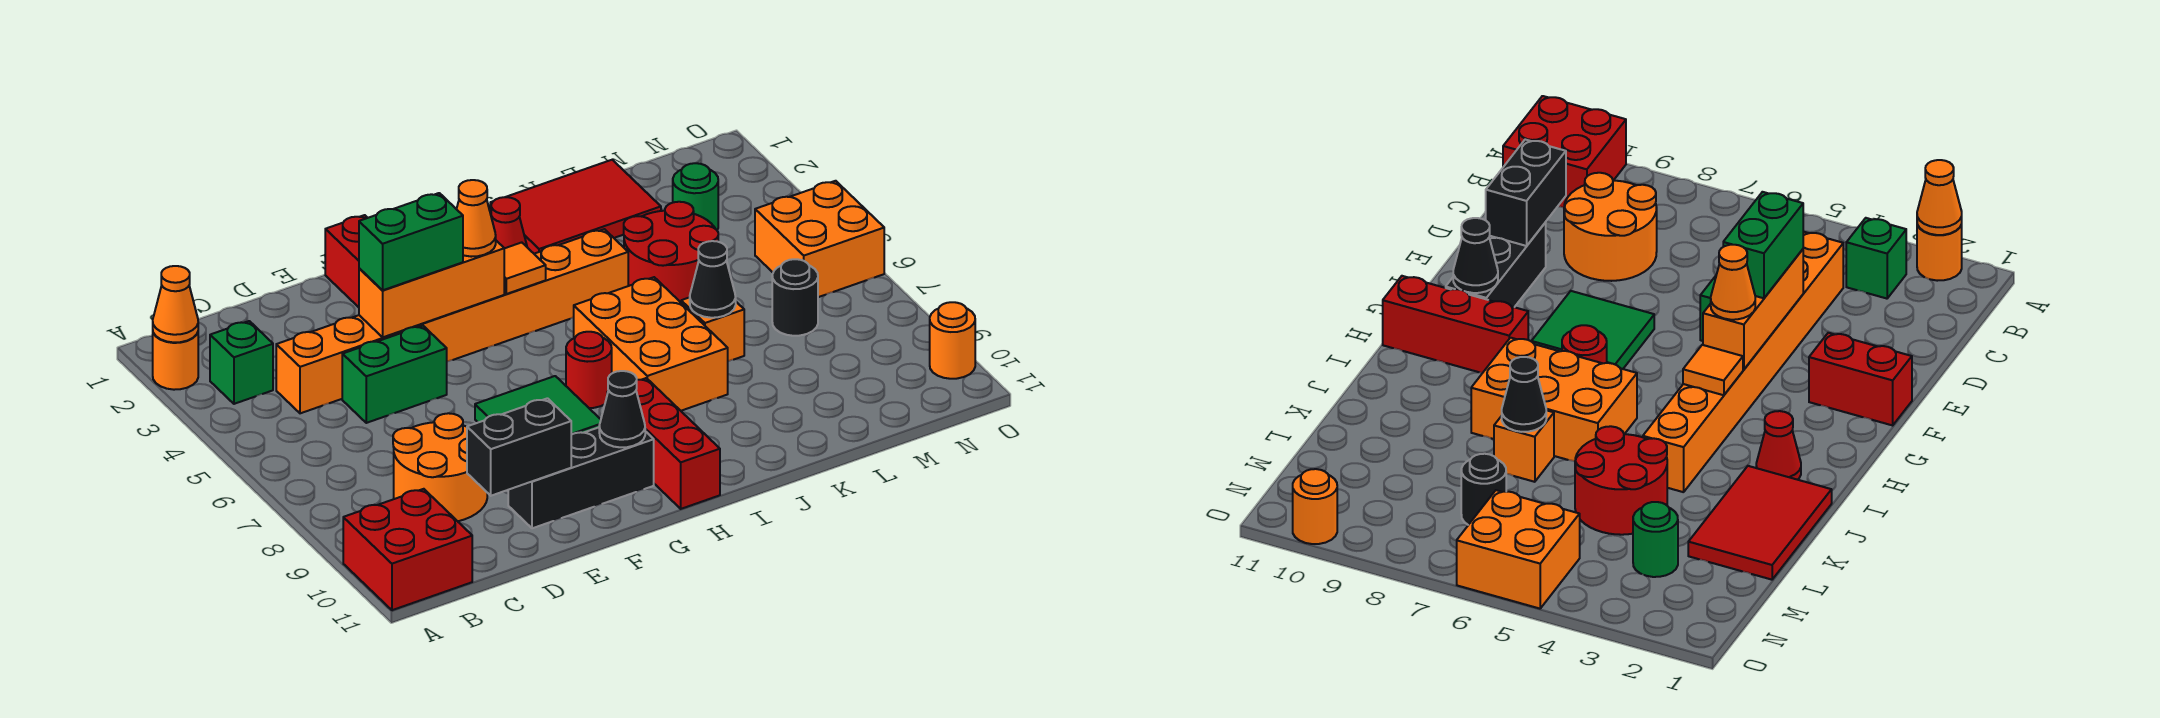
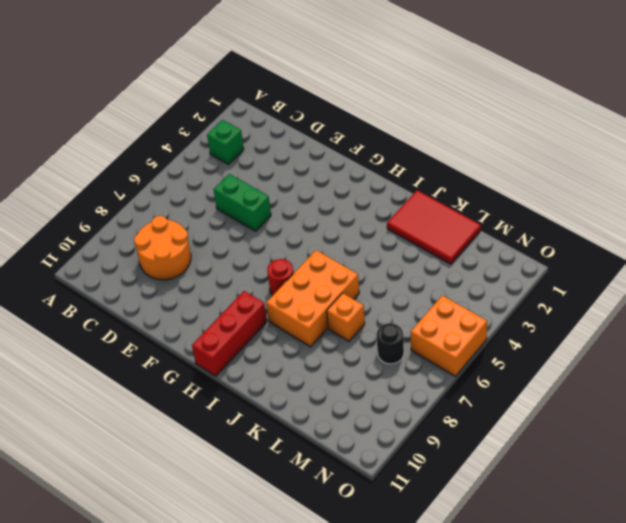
none -> orange round brick A2 level 1
none -> red brick A10:B11 level 1
none -> orange brick C4:J4 level 1

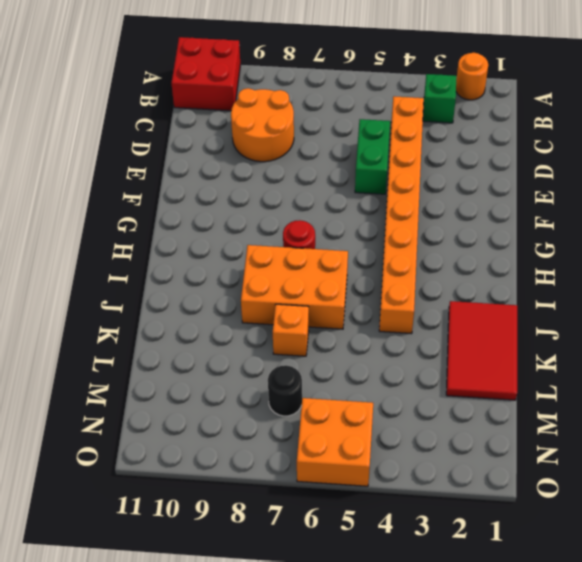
none -> black brick E10:G10 level 1
none -> red brick F1:F2 level 1
none -> green tile F7:G8 level 1

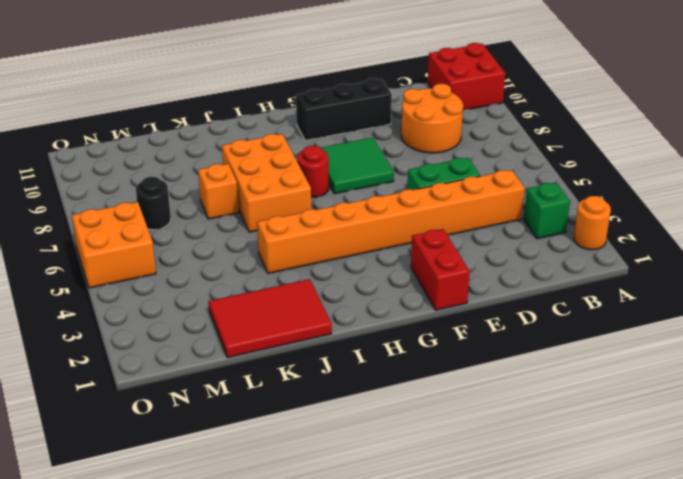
none -> red brick H9:H11 level 1
none -> red cone I2 level 1
none -> red round brick K4:L5 level 1

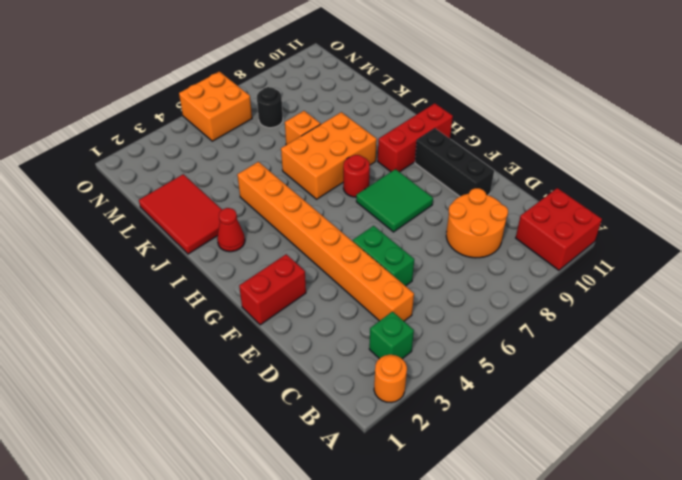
none -> red round brick K4:L5 level 1
none -> green round brick M3 level 1
none -> orange round brick O10 level 1

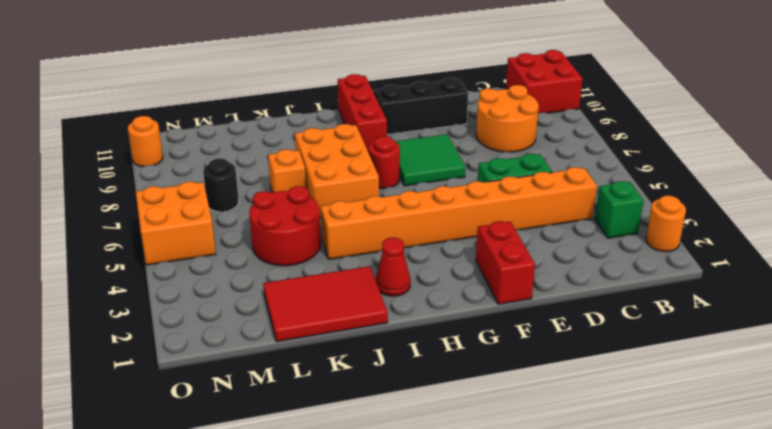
none -> green round brick M3 level 1
none -> orange cone A2 level 2
none -> black brick D10:E10 level 2

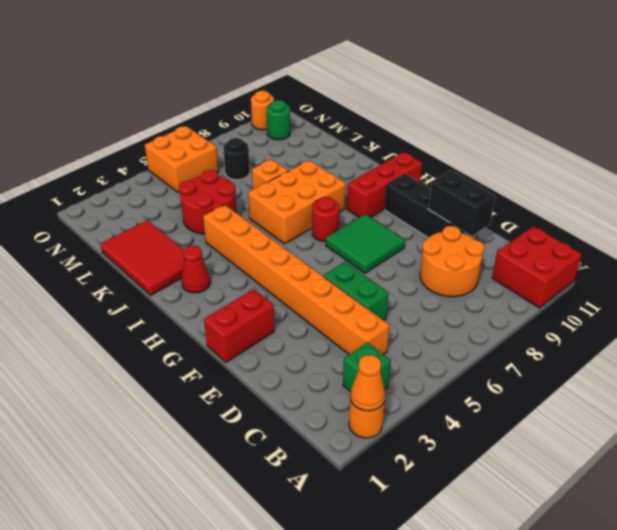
green round brick N10 level 1 -> green round brick M3 level 1
none -> orange brick E4:G4 level 2
none -> black cone G10 level 2
none -> orange tile H4 level 2

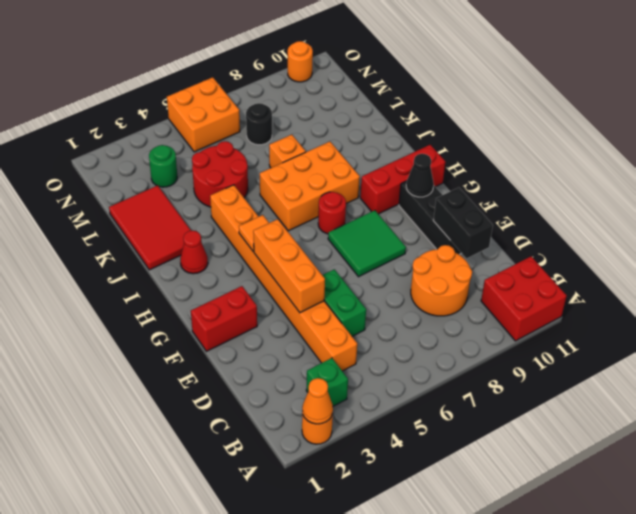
none -> black cone K7 level 2
none -> green brick E4:F4 level 3
none -> orange cone G4 level 3

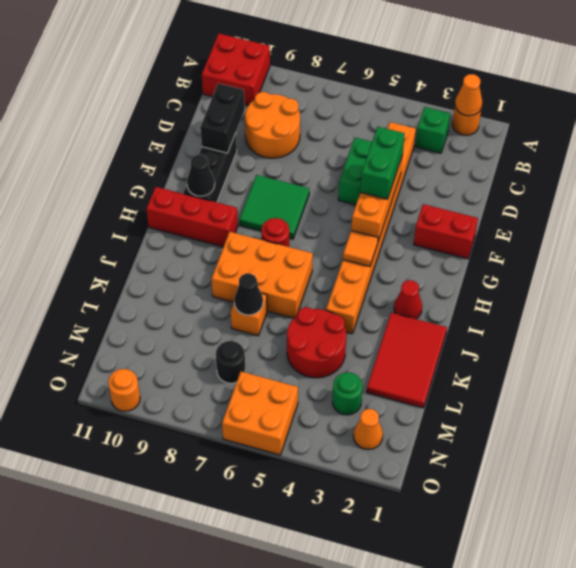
orange cone N2 level 1 -> orange cone G4 level 3

